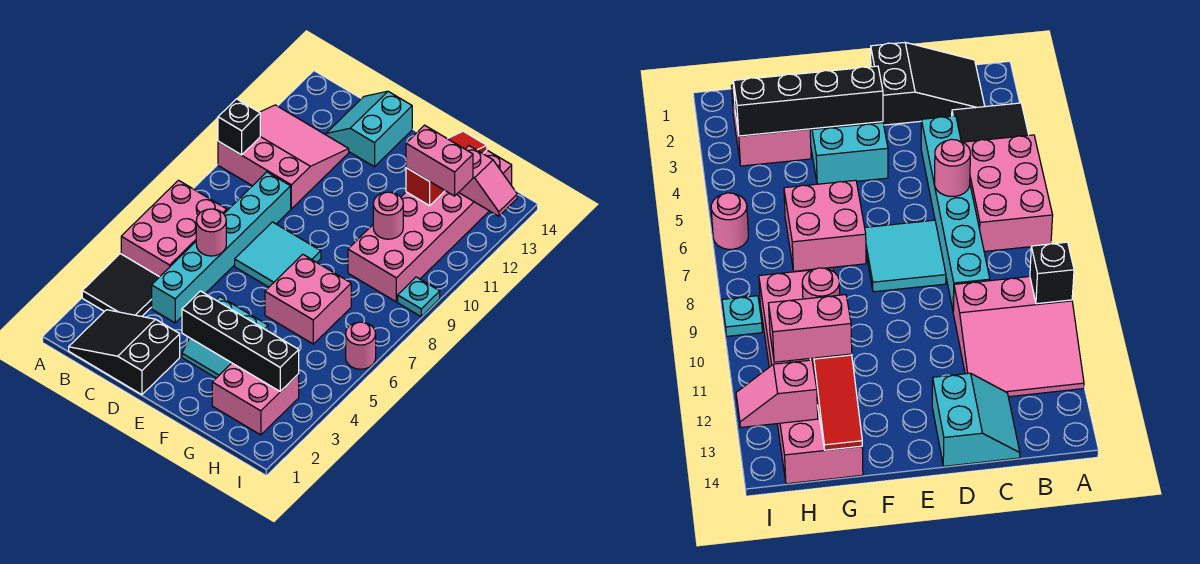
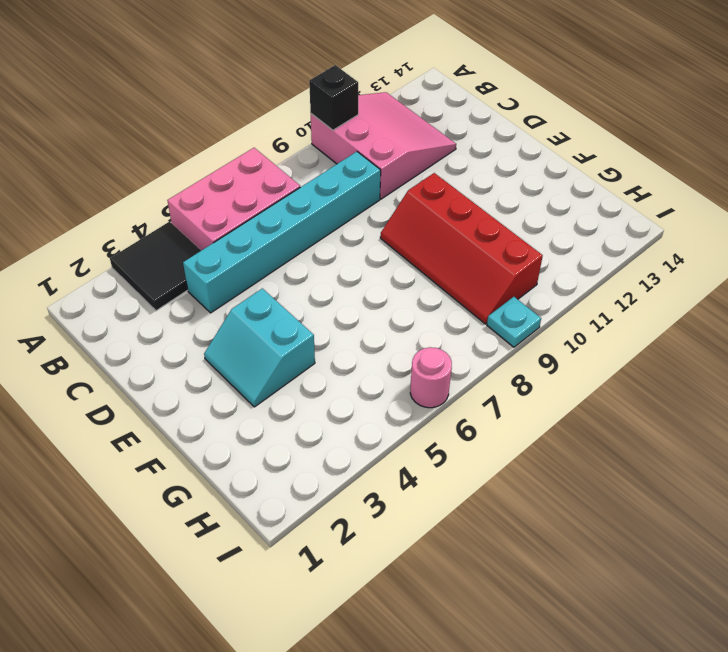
red slope E9:H10 level 1 top 10 -> pink brick G9:H14 level 1
none -> black slope B1:D2 level 1 top D
none -> cyan slope C13:D14 level 1 top D
none -> cyan tile D7:E8 level 1

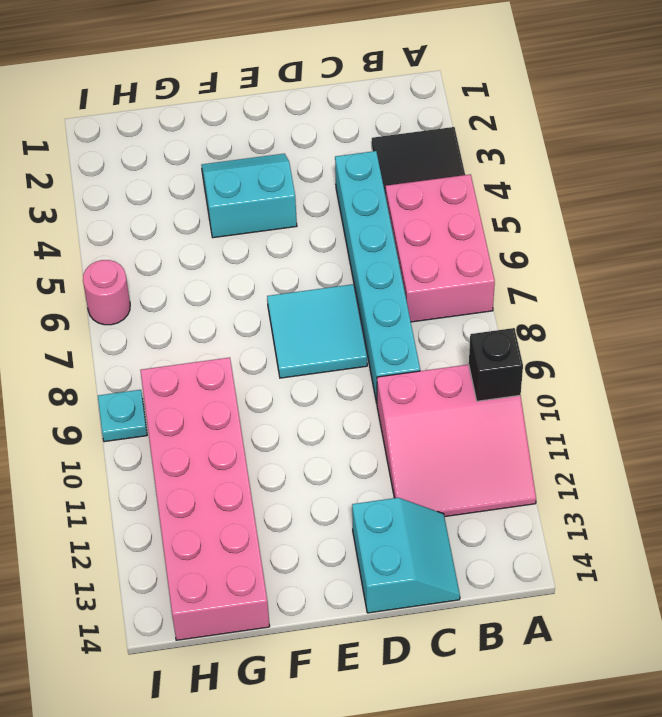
none -> black slope B1:D2 level 1 top D
none -> pink brick F6:G7 level 1
none -> pink brick G2:H3 level 1

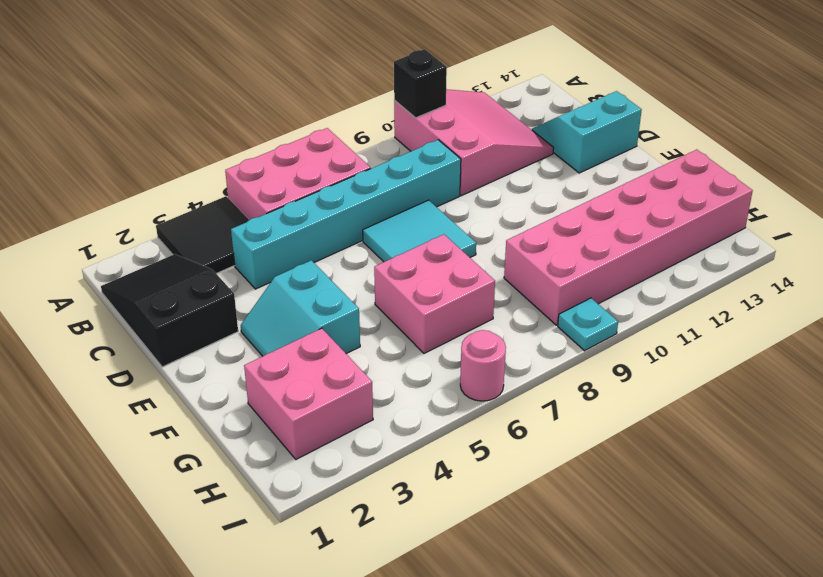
none -> pink round brick C6 level 2
none -> black brick E3:H3 level 2
none -> pink round brick G10 level 2

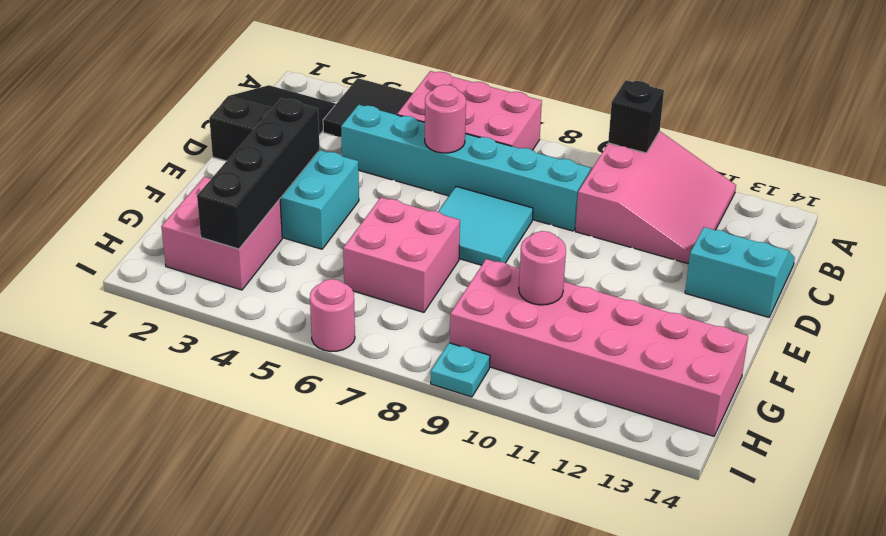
none -> red slope G12:G14 level 2 top 12
none -> pink slope H13:I13 level 2 top H
none -> pink brick G12:H12 level 3

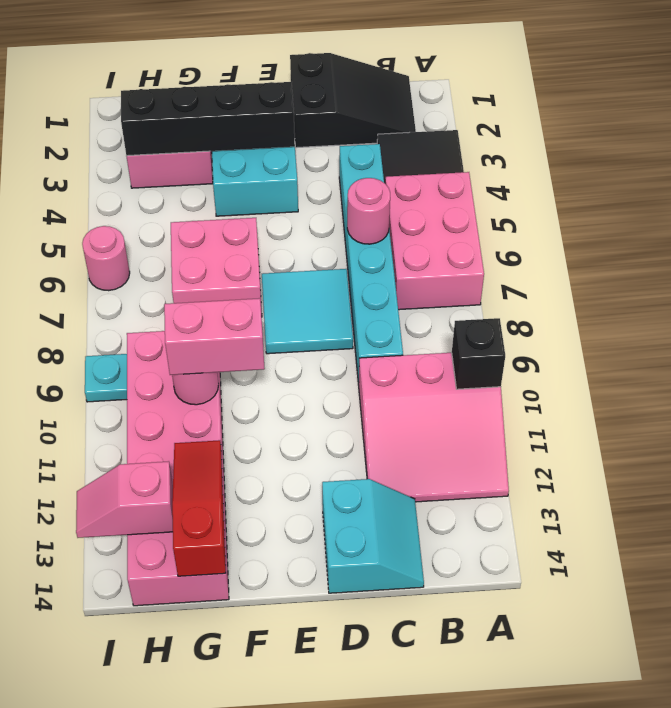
pink brick F10:G10 level 3 -> pink brick G12:H12 level 3
red slope G12:G14 level 2 top 14 -> red slope G12:G14 level 2 top 12

